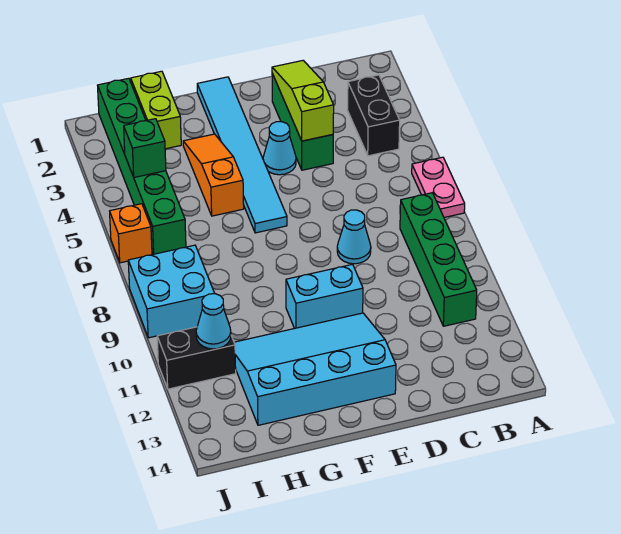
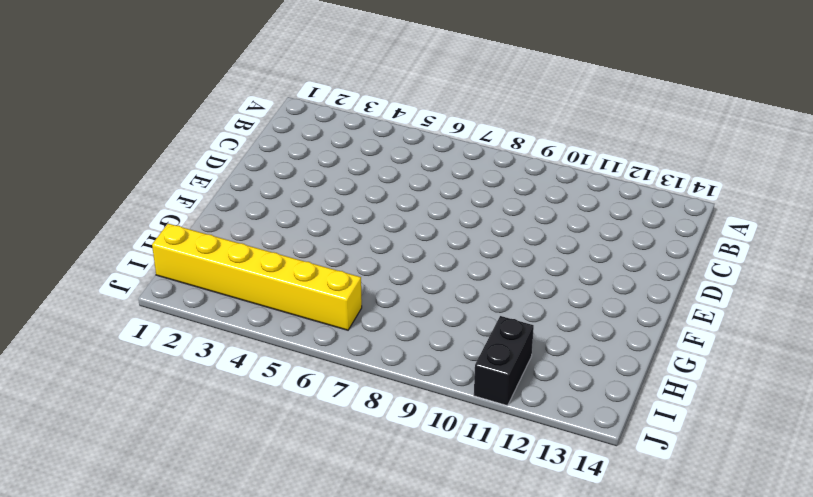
yellow brick I1:I6 level 1 -> green brick I1:I6 level 1
none -> pink plate A6:A7 level 1
none -> black brick B3:B4 level 1
none -> green brick B8:B11 level 1

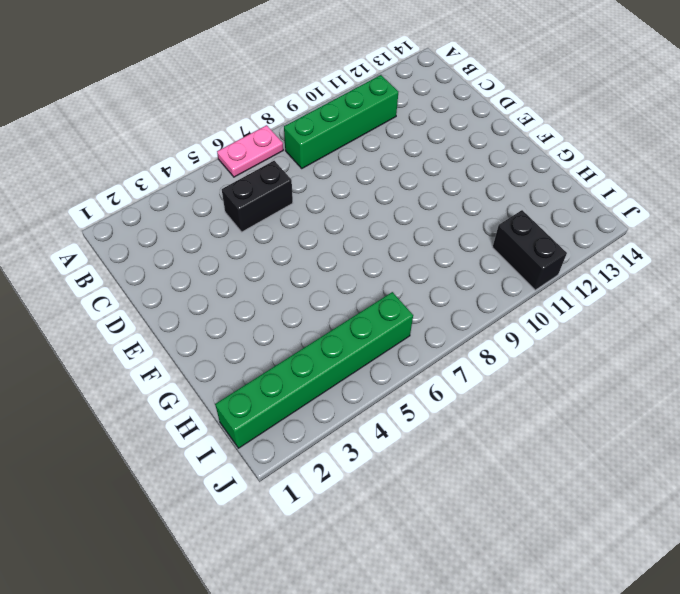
black brick C5:C6 level 1 -> black brick B3:B4 level 1
none -> green brick D2:D4 level 1
none -> cyan cone D8 level 1
none -> cyan cone E4 level 1

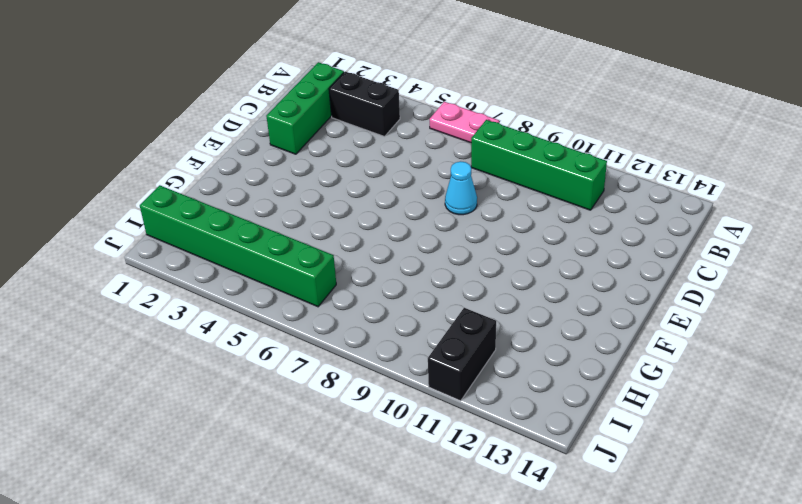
green brick B2:D2 level 1 -> green brick D2:D4 level 1
none -> cyan cone E4 level 1
none -> cyan brick E10:F10 level 1
none -> cyan slope E11:H13 level 1 top 13

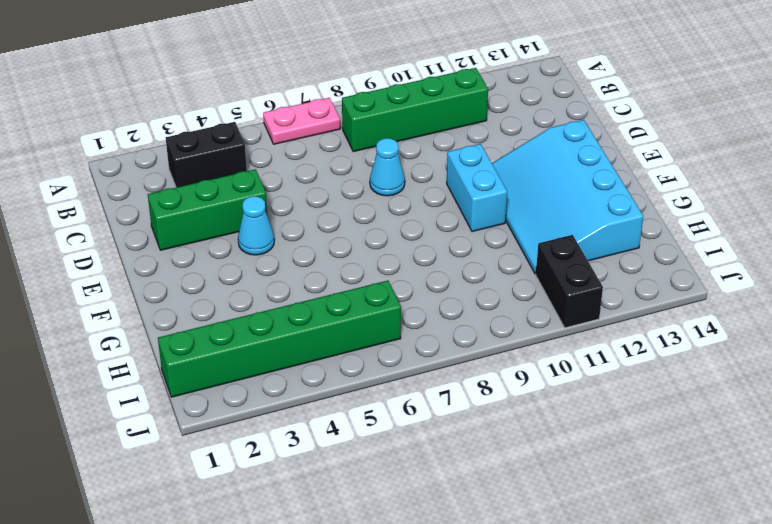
none -> cyan tile F1:F6 level 1
none -> orange slope G3:G5 level 1 top 5
none -> lime brick H1:H2 level 1

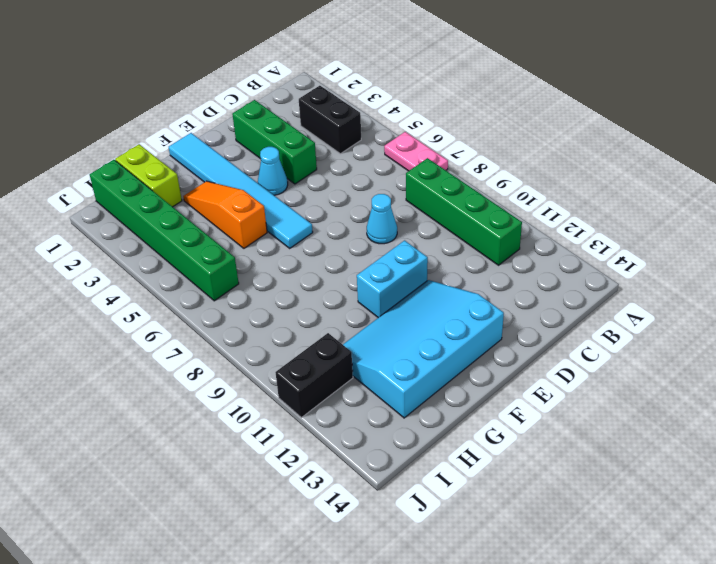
none -> cyan brick I8:J9 level 1
none -> orange brick J6 level 1
none -> lime slope D2:D4 level 2 top 4

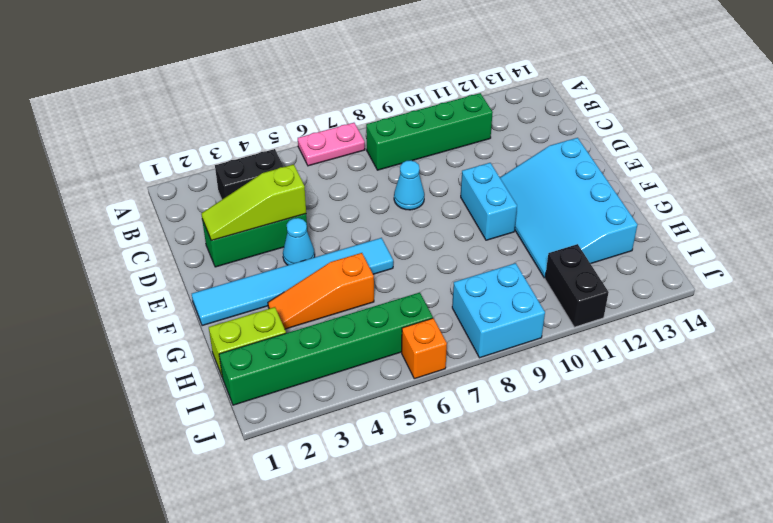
none -> green brick I4 level 2
none -> cyan cone I11 level 2

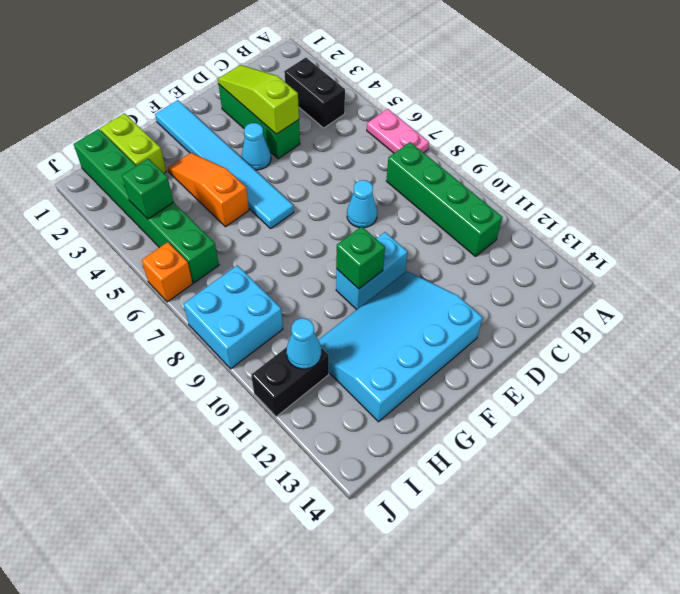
green brick F10 level 2 -> none

